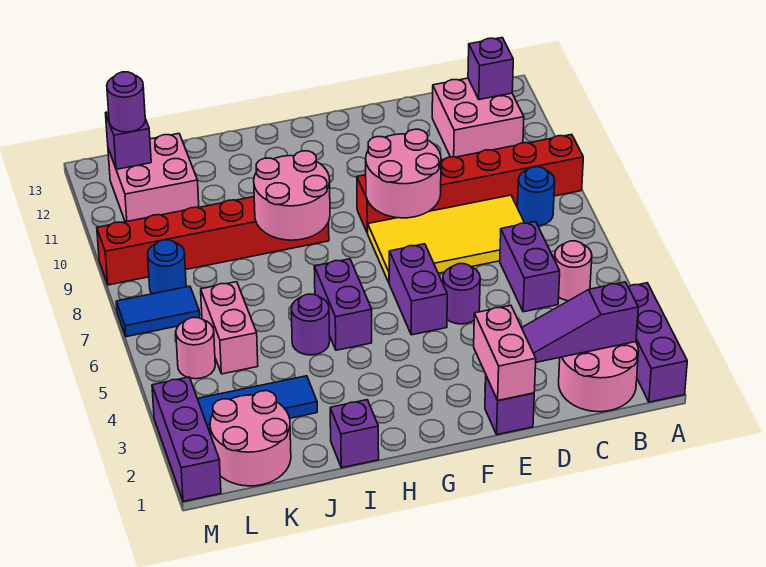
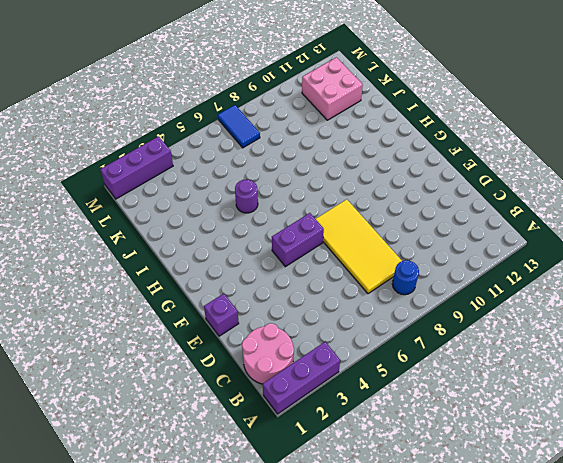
none -> red brick A9:F9 level 1
none -> pink round brick B5 level 1
none -> pink brick B11:C12 level 1
none -> purple brick C5:C6 level 1

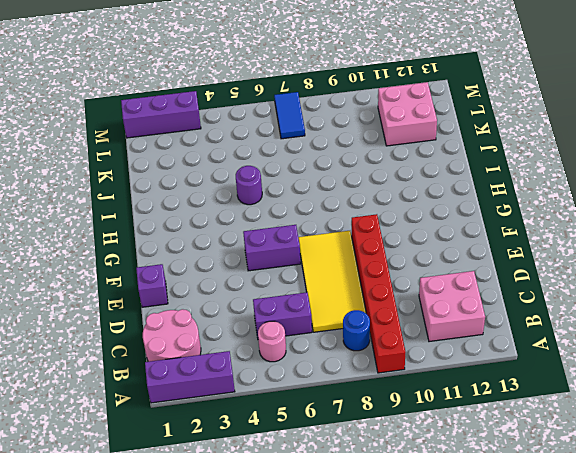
none -> purple round brick E5 level 1
none -> purple brick H5:H6 level 1
none -> red brick H9:M9 level 1
none -> purple brick I1 level 1

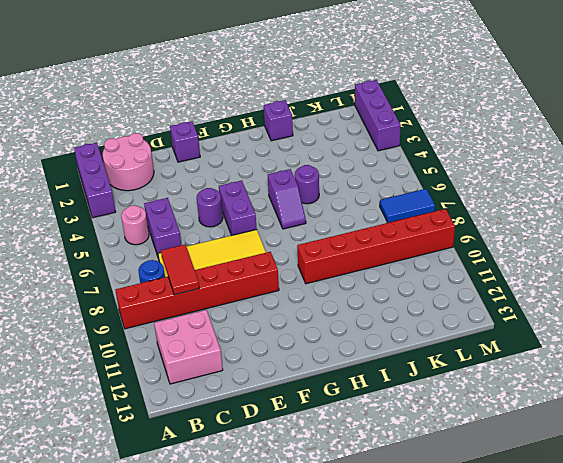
red tile C8:C9 level 2 -> none
purple slope H5:H6 level 1 top 5 -> purple brick H5:H6 level 1
none -> blue tile J3:L3 level 1
none -> pink round brick K1:L2 level 1
none -> pink brick K5:K6 level 1
none -> pink brick K11:L12 level 1

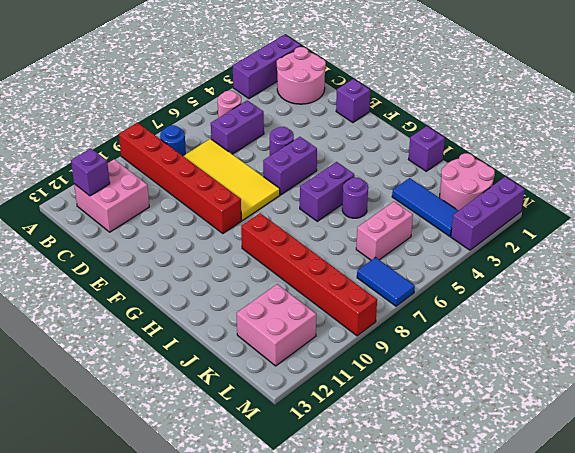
none -> pink round brick L5 level 1
none -> blue round brick L8 level 1
none -> purple slope B2:D2 level 2 top B
none -> pink brick E1:E2 level 2

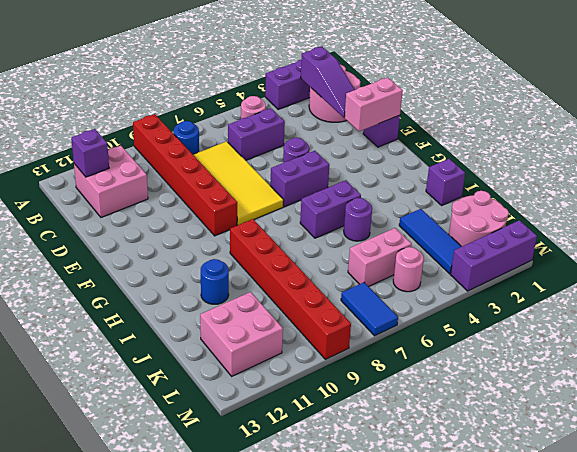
blue round brick I11 level 1 -> blue round brick L8 level 1
none -> pink round brick E8:F9 level 2
none -> pink round brick H8:I9 level 2
none -> purple brick L12 level 2
none -> purple round brick L12 level 3

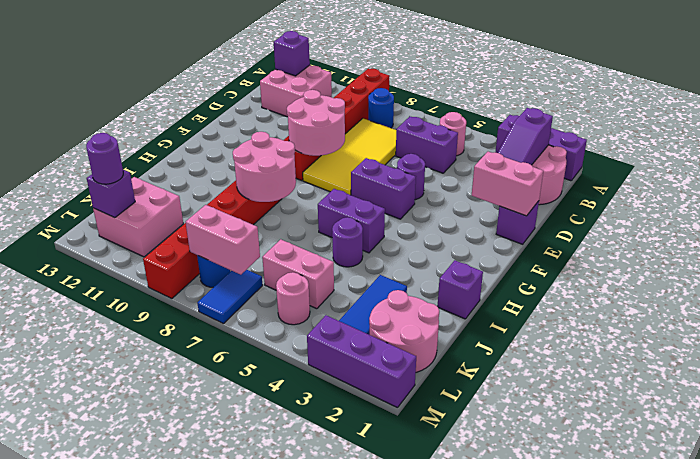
pink brick L7:L8 level 2 -> none

